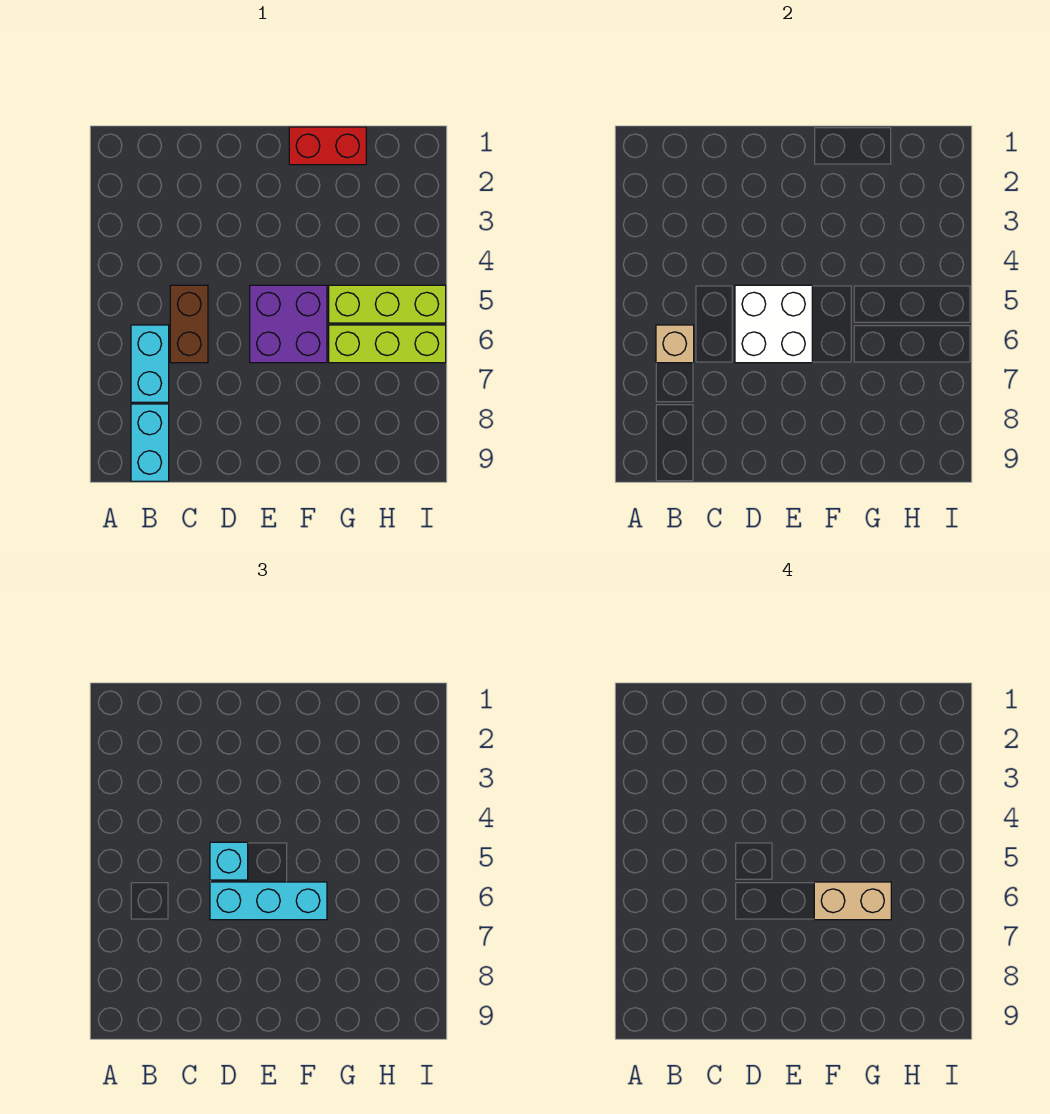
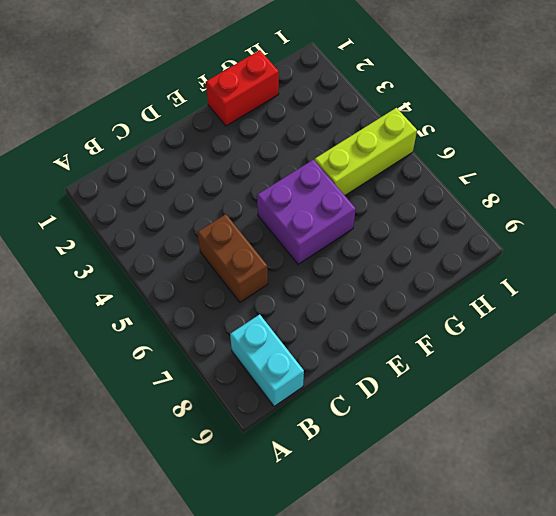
none -> cyan brick B6:B7 level 1
none -> lime brick G6:I6 level 1
none -> tan brick B6 level 2

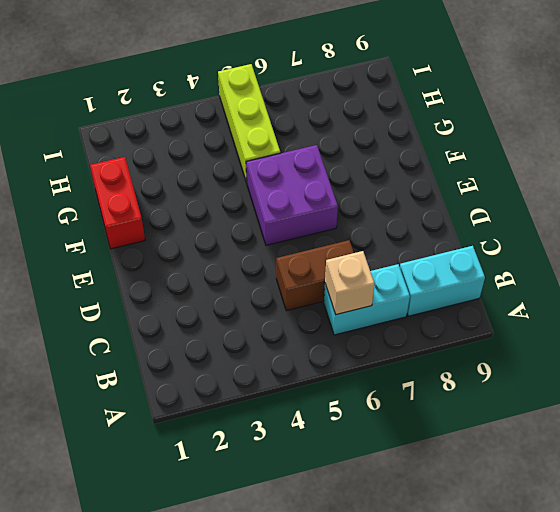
none -> lime brick G6:I6 level 1
none -> white brick D5:E6 level 2
none -> cyan brick D5 level 3

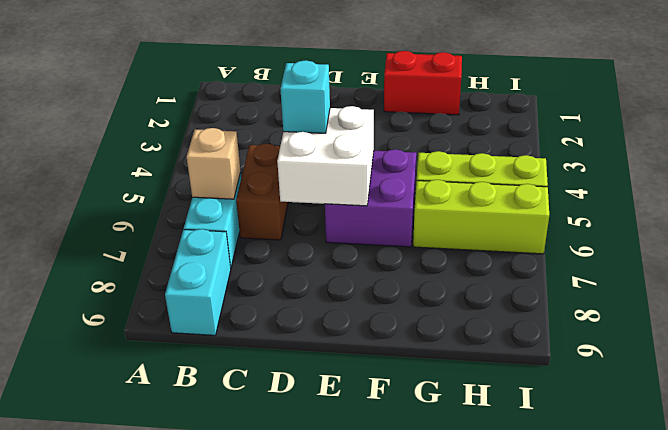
none -> cyan brick D6:F6 level 3
none -> tan brick F6:G6 level 4

